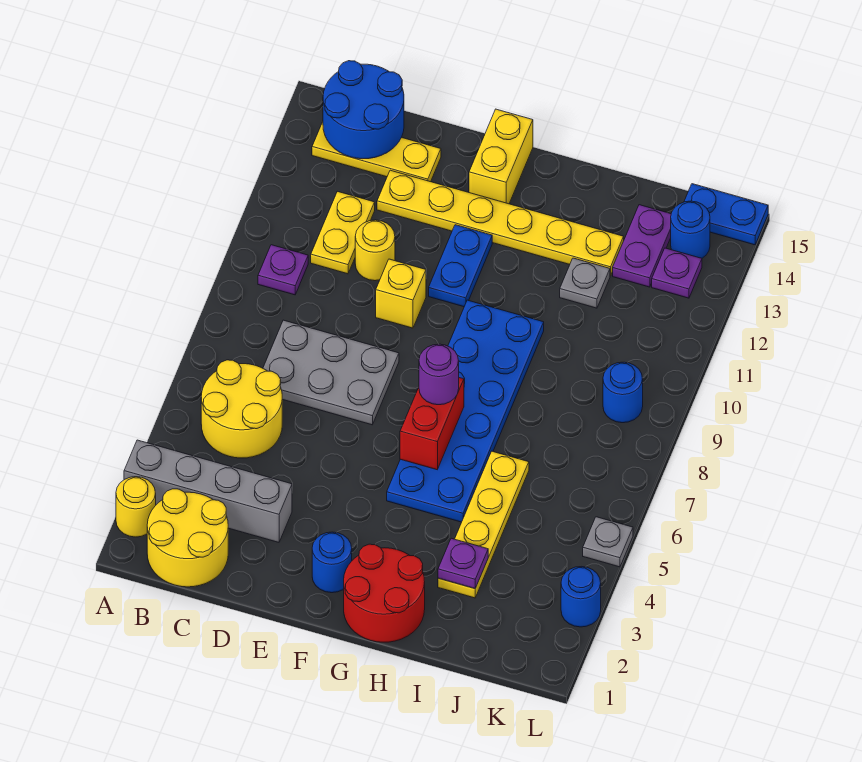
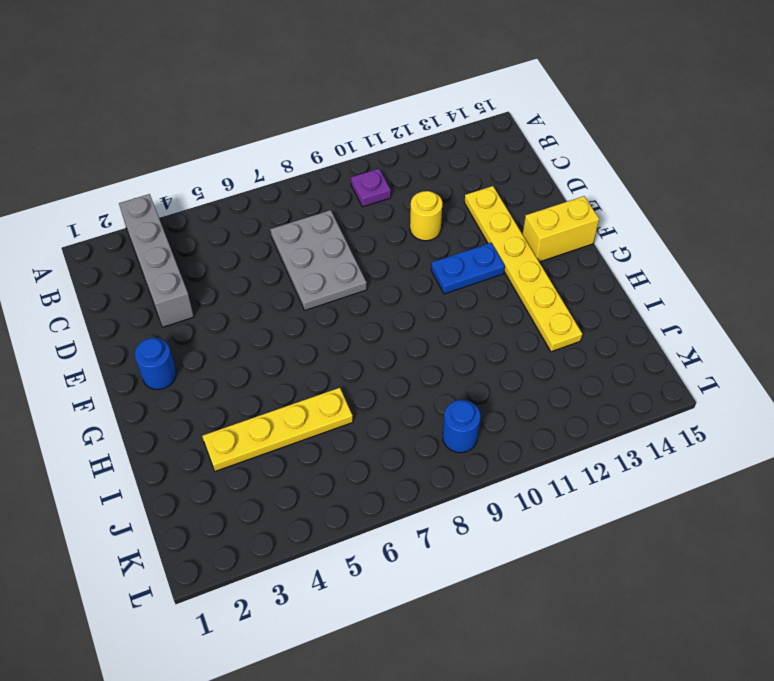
none -> yellow round brick A2 level 1
none -> yellow round brick B1:C2 level 1
none -> yellow round brick B5:C6 level 1

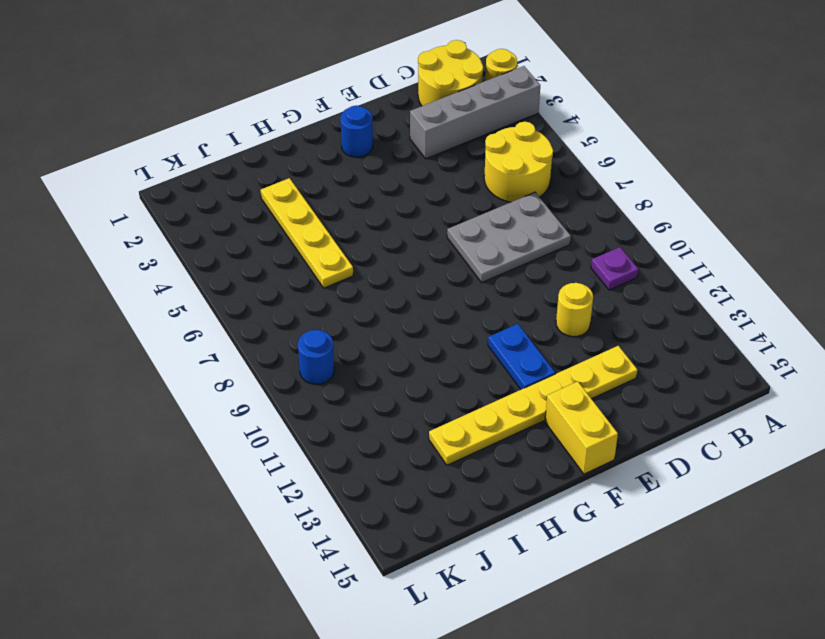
none -> yellow plate B14:D14 level 1
none -> yellow plate C11:C12 level 1
none -> yellow brick E10 level 1

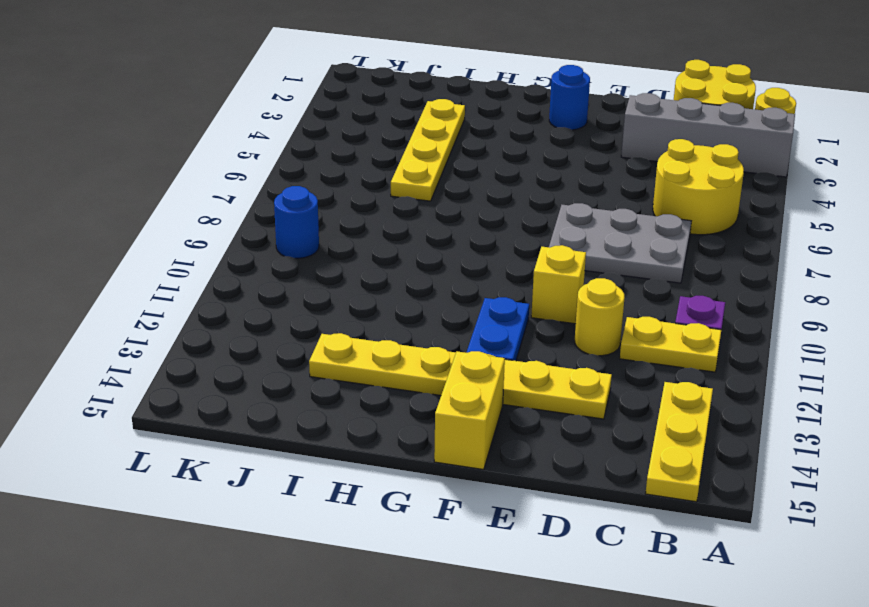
yellow plate B11:C11 level 1 -> yellow plate C11:C12 level 1
yellow plate B13:B15 level 1 -> yellow plate B14:D14 level 1
none -> red round brick G1:H2 level 1
none -> blue plate G5:H10 level 1
none -> grey plate I12 level 1

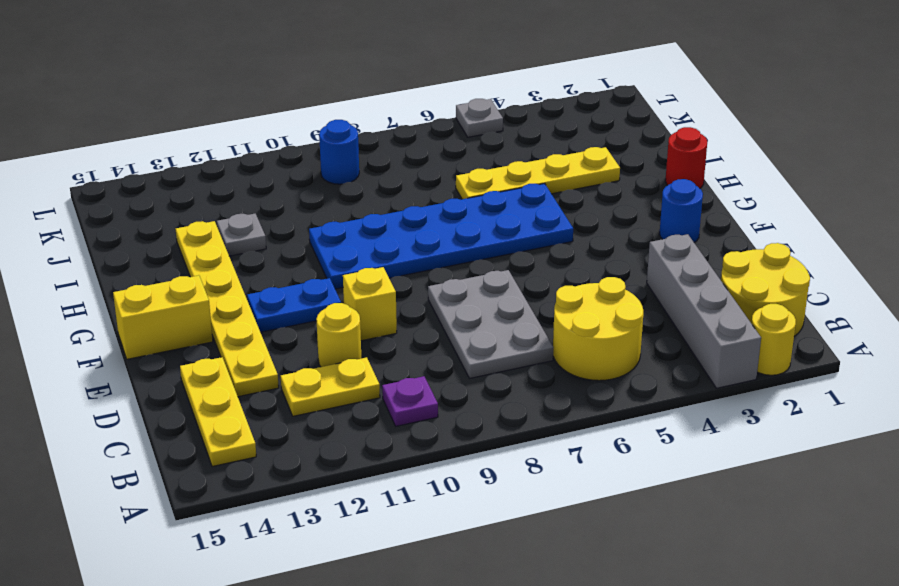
red round brick H1 level 1 -> red round brick G1:H2 level 1
none -> purple plate J13:J14 level 1
none -> purple plate K13 level 1
none -> blue round brick K14 level 1

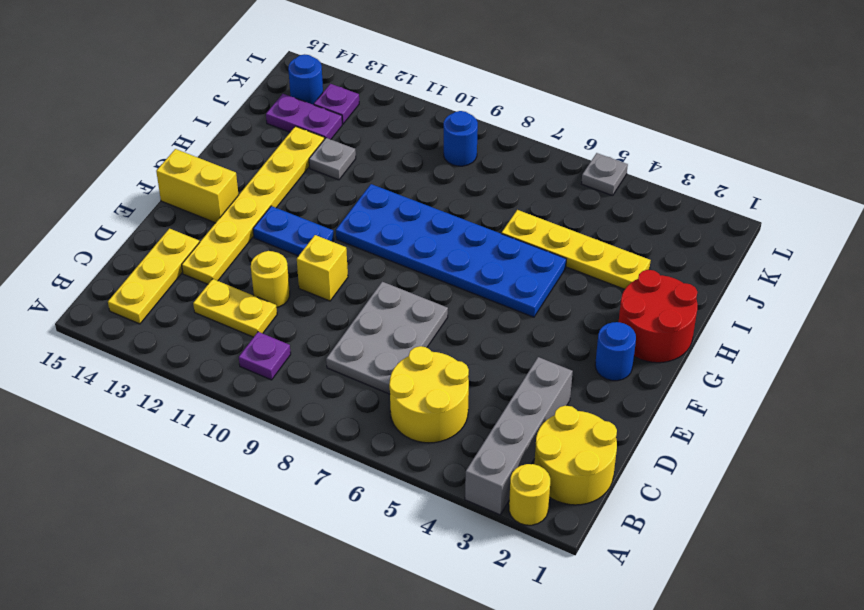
none -> blue plate K15:L15 level 1
none -> blue round brick L3 level 1
none -> blue round brick B14:C15 level 2

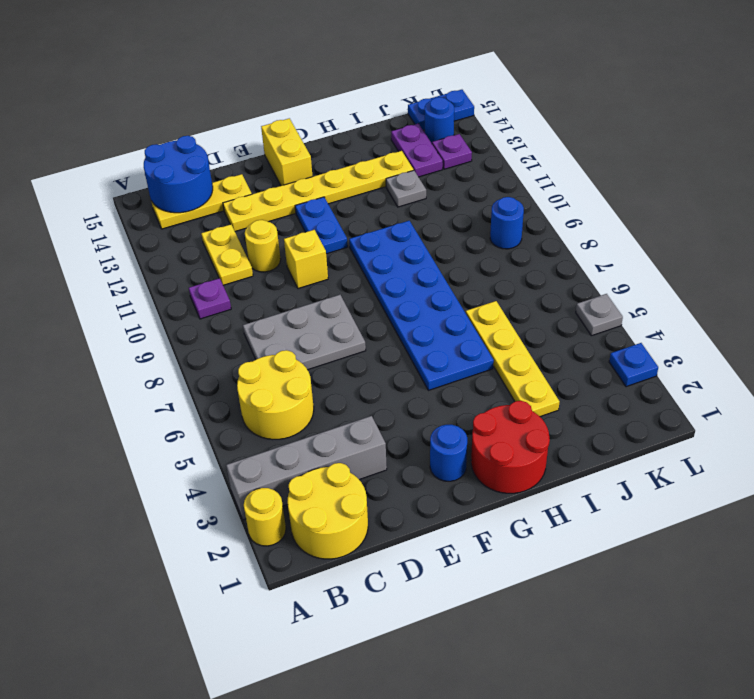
blue plate L3 level 1 -> blue round brick L3 level 1
none -> red brick G6:G7 level 2
none -> purple plate I3 level 2
none -> purple round brick G7 level 3

